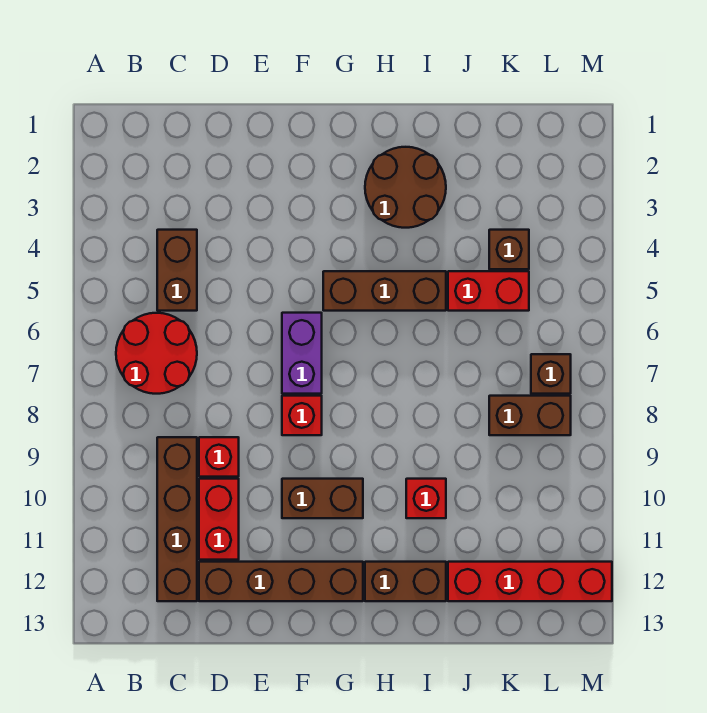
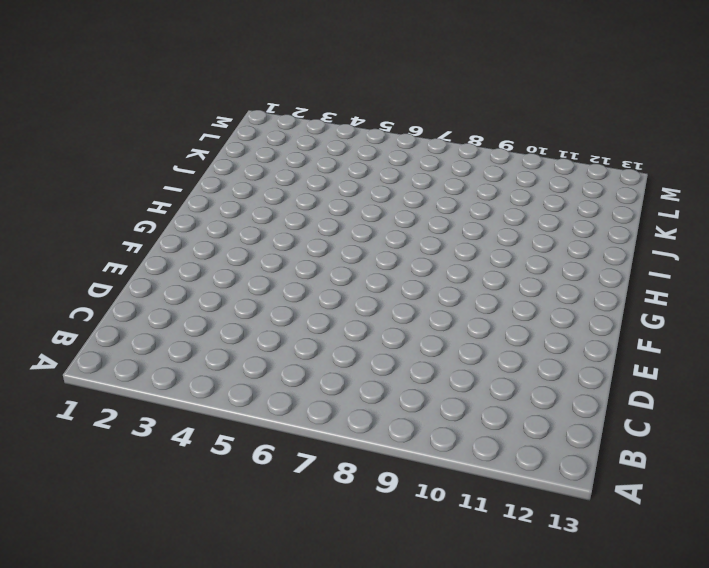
none -> red round brick B6:C7 level 1
none -> brown brick C4:C5 level 1
none -> brown brick C9:C12 level 1

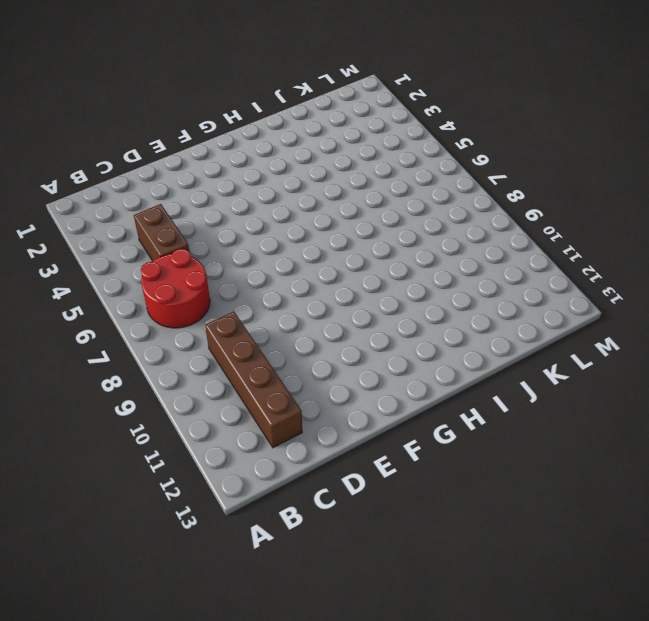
none -> red brick D9 level 1
none -> red brick D10:D11 level 1
none -> brown brick D12:G12 level 1

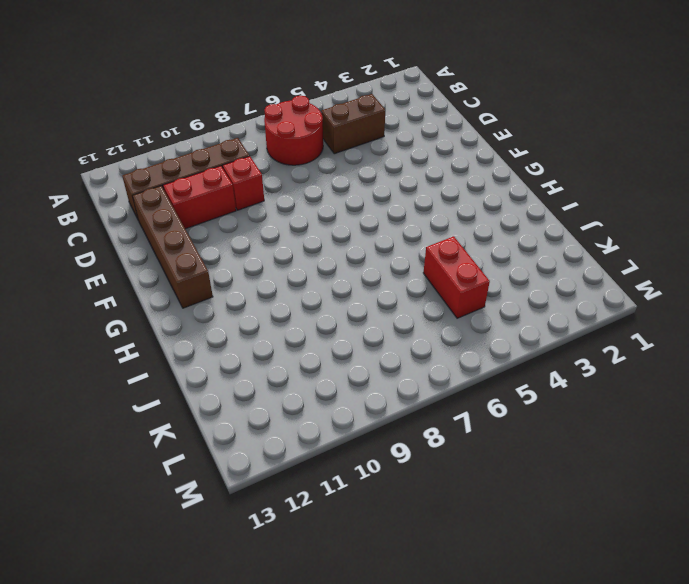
none -> purple brick F6:F7 level 1
none -> red brick F8 level 1
none -> brown brick F10:G10 level 1

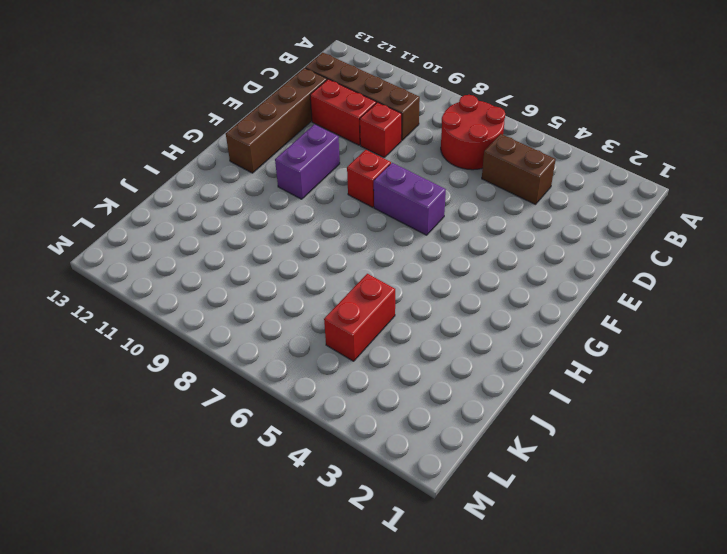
purple brick F10:G10 level 1 -> brown brick F10:G10 level 1
none -> brown brick G5:I5 level 1
none -> brown round brick H2:I3 level 1
none -> brown brick H12:I12 level 1

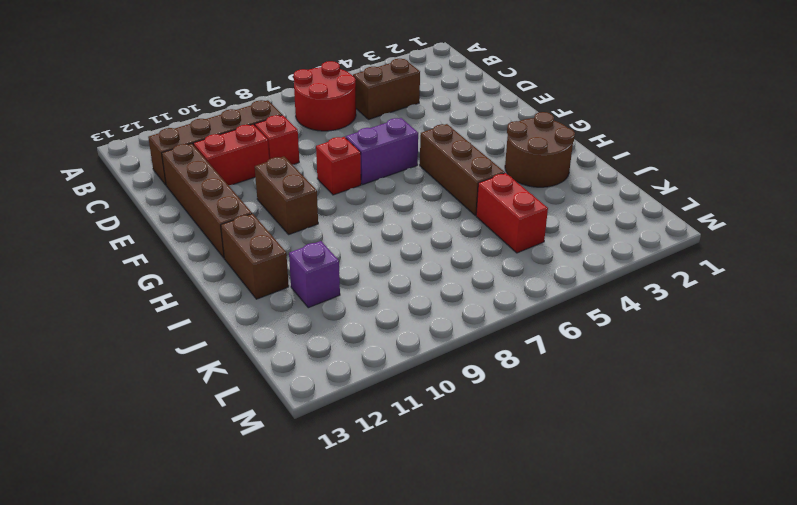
purple brick J11 level 1 -> none
none -> red brick I10 level 1
none -> red brick J12:M12 level 1
none -> brown brick K4 level 1

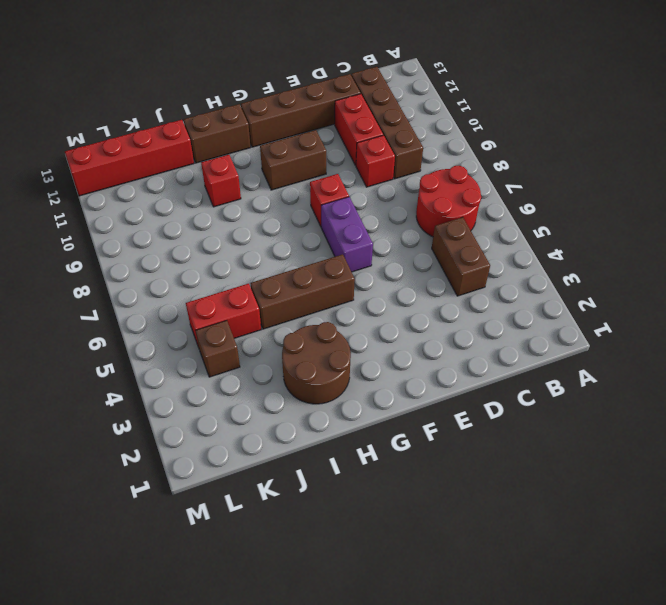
none -> brown brick K8:L8 level 1
none -> brown brick L7 level 1

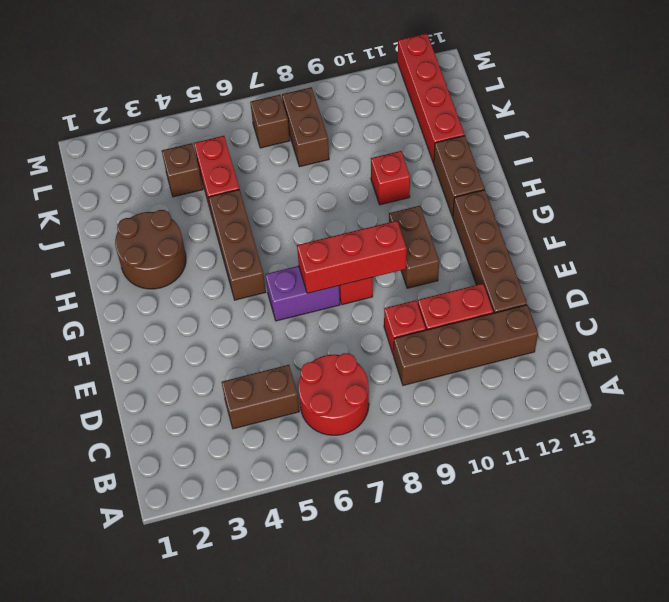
red brick F7:F9 level 2 -> none

